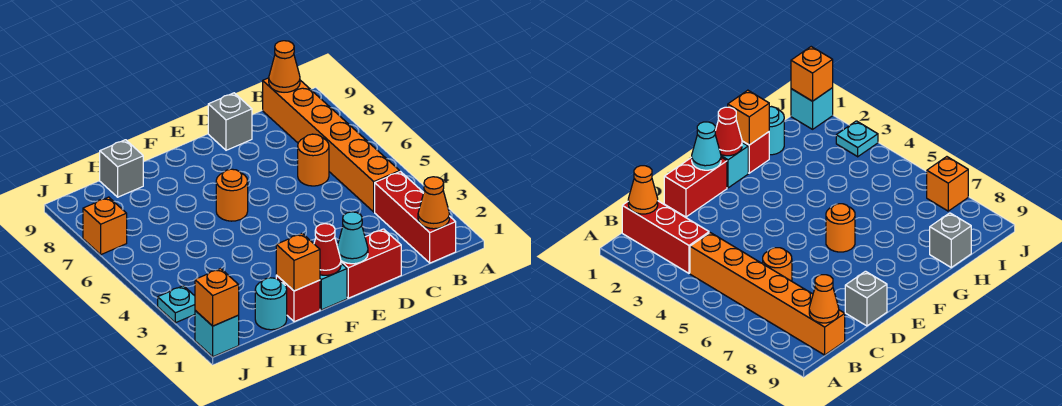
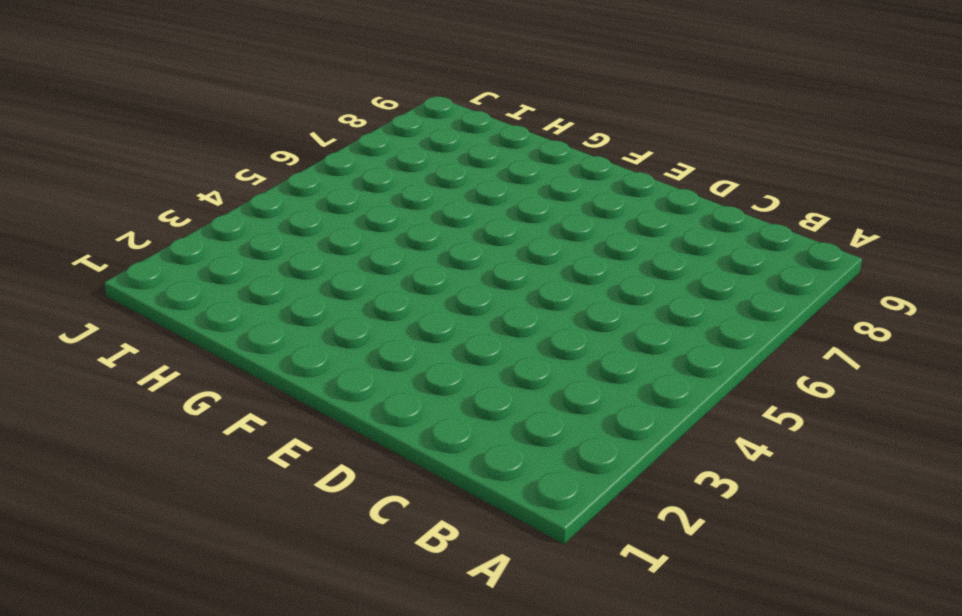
none -> red brick B1:B3 level 1
none -> orange brick B4:B9 level 1
none -> orange round brick C6 level 1

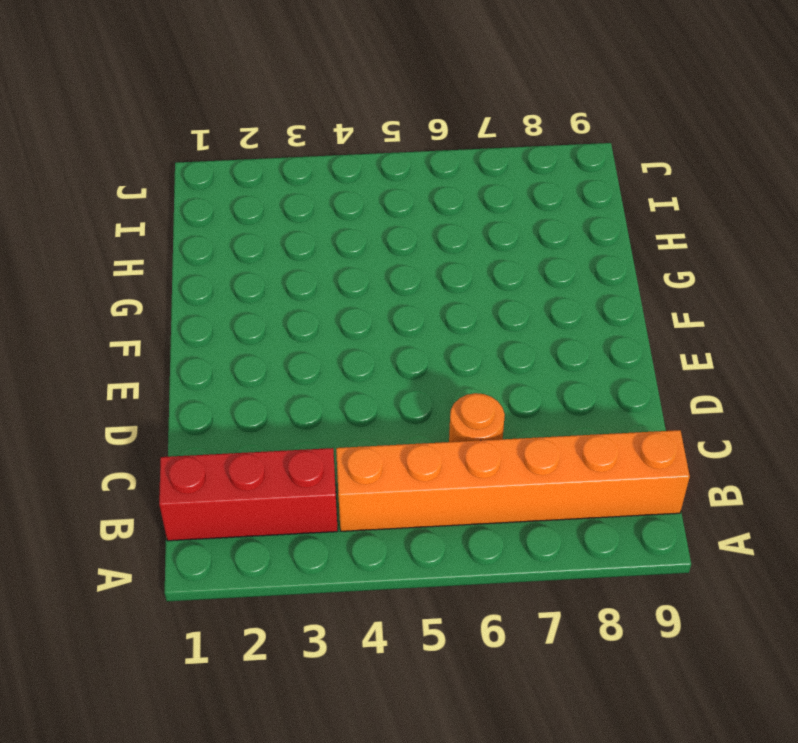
none -> red brick D1:E1 level 1
none -> grey brick D9 level 1
none -> cyan brick F1 level 1

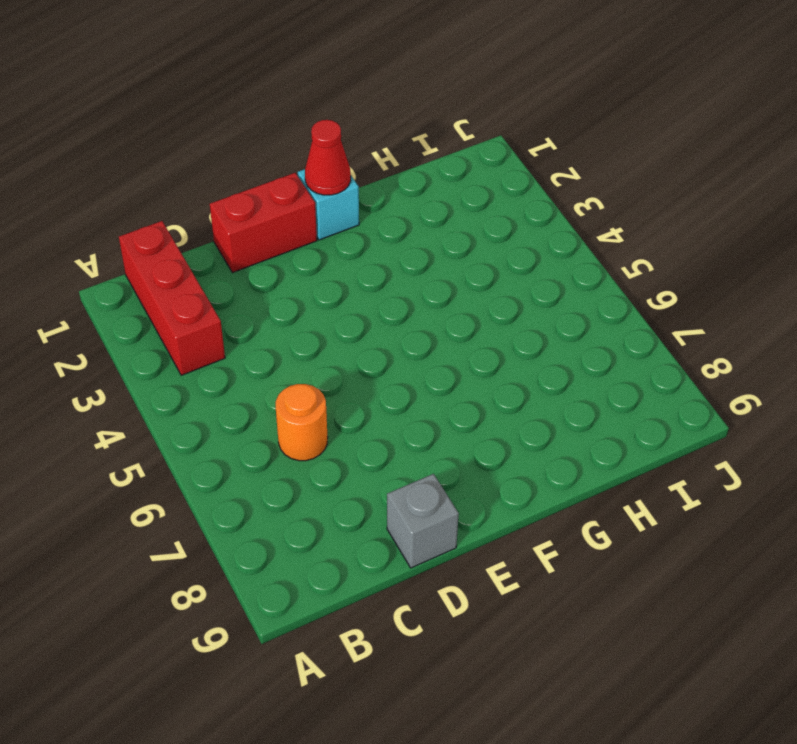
none -> orange brick B4:B9 level 1
none -> orange round brick F6 level 1
none -> red brick G1 level 1

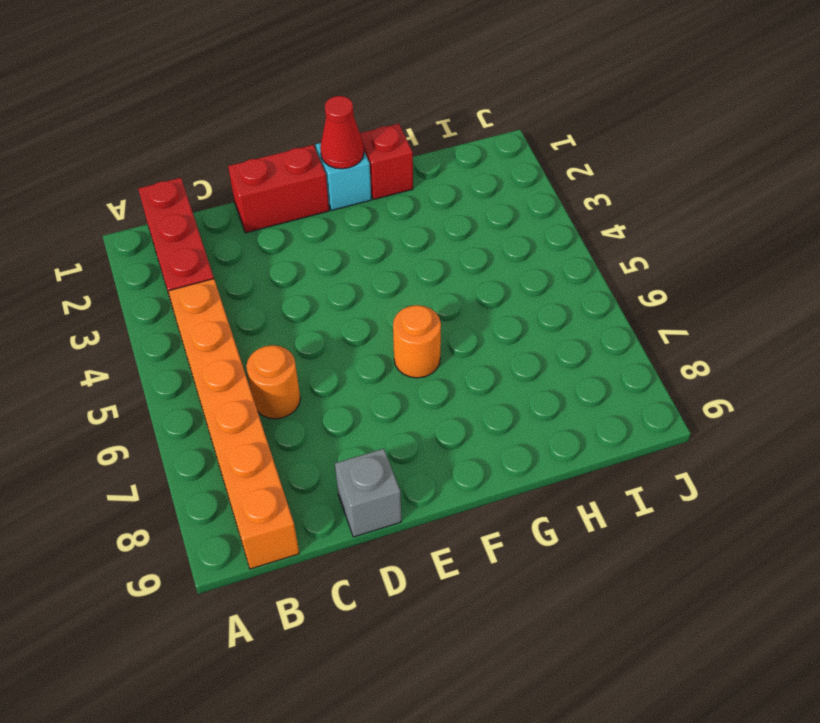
none -> cyan round brick H1 level 1
none -> grey brick H9 level 1
none -> cyan brick J1 level 1

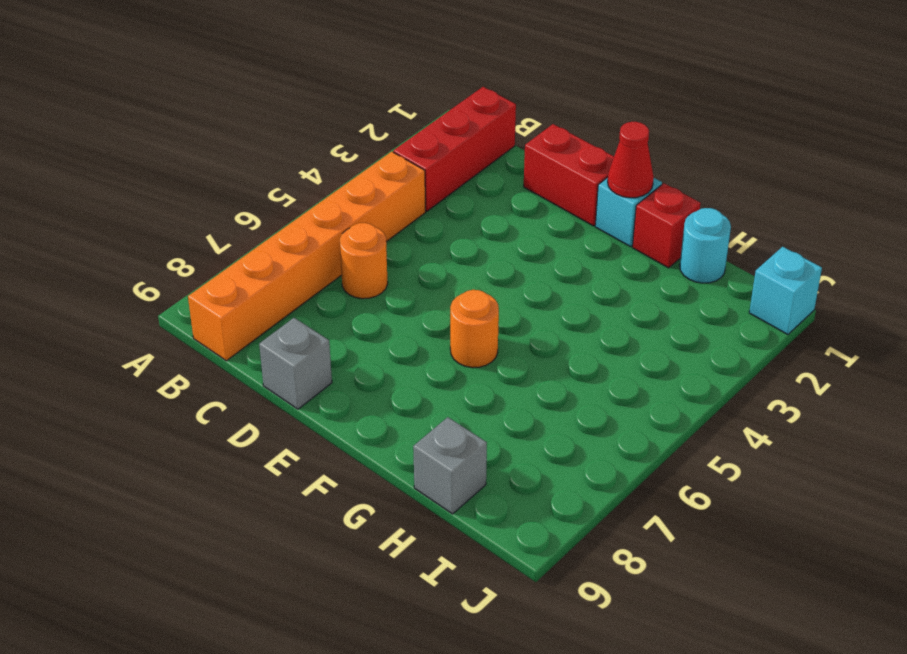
none -> cyan plate J3 level 1
none -> orange brick J7 level 1
none -> orange cone B1 level 2

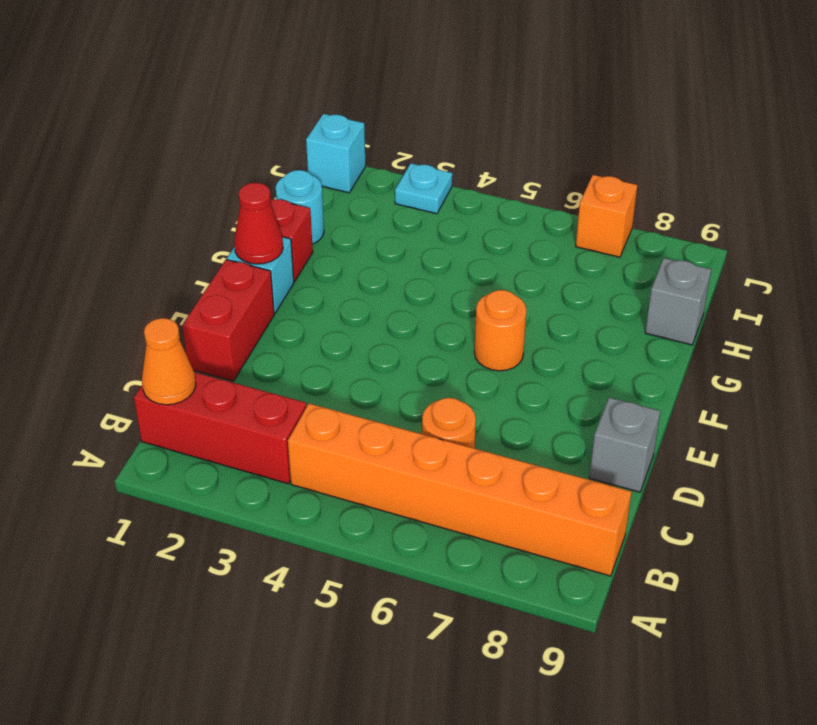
none -> orange cone B9 level 2
none -> cyan cone E1 level 2
none -> orange brick G1 level 2

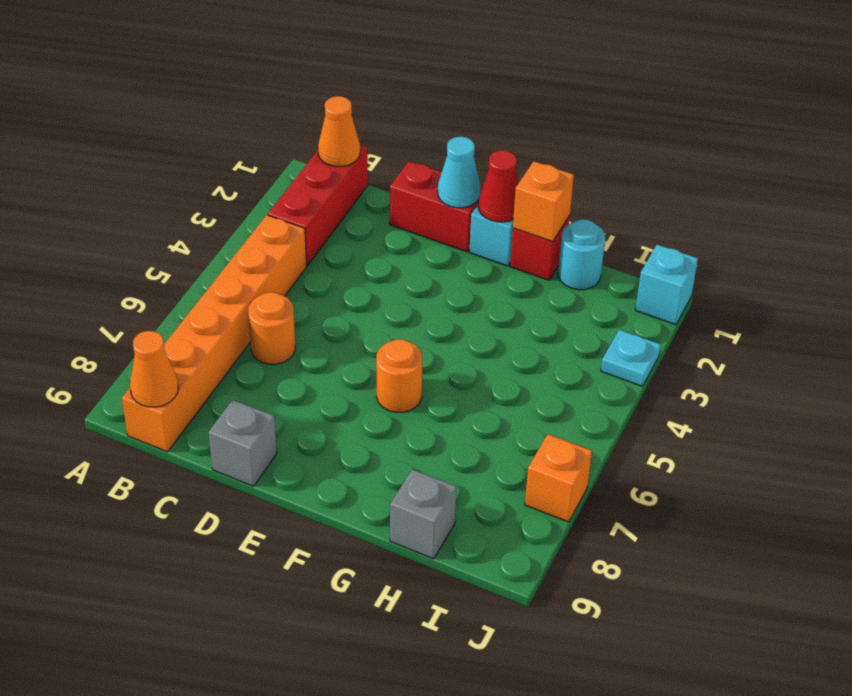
none -> orange brick J1 level 2

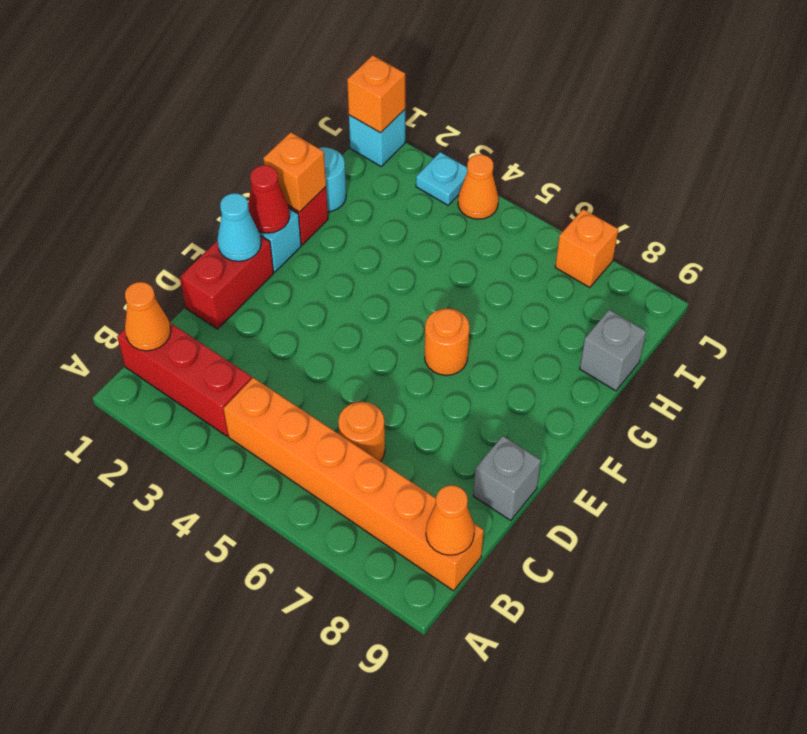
orange cone J4 level 1 -> none

